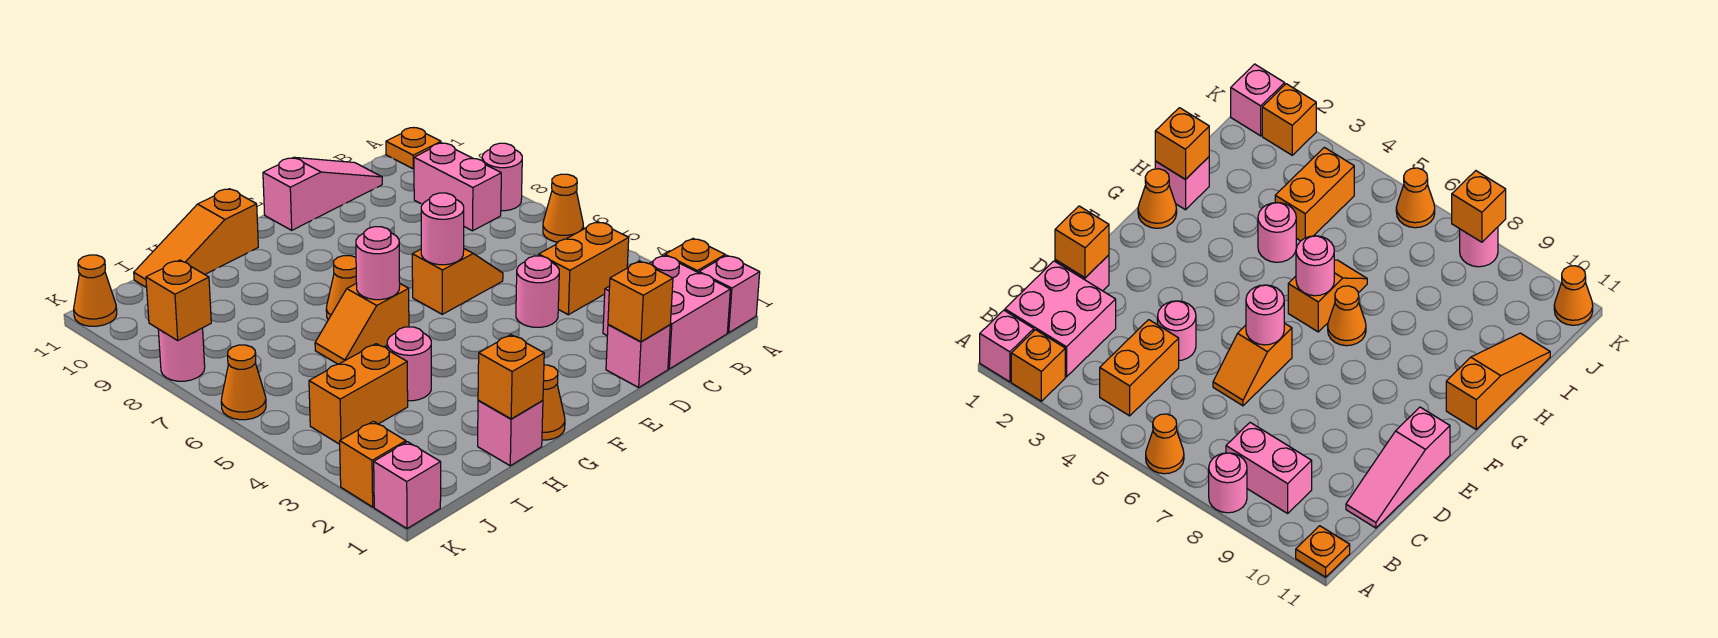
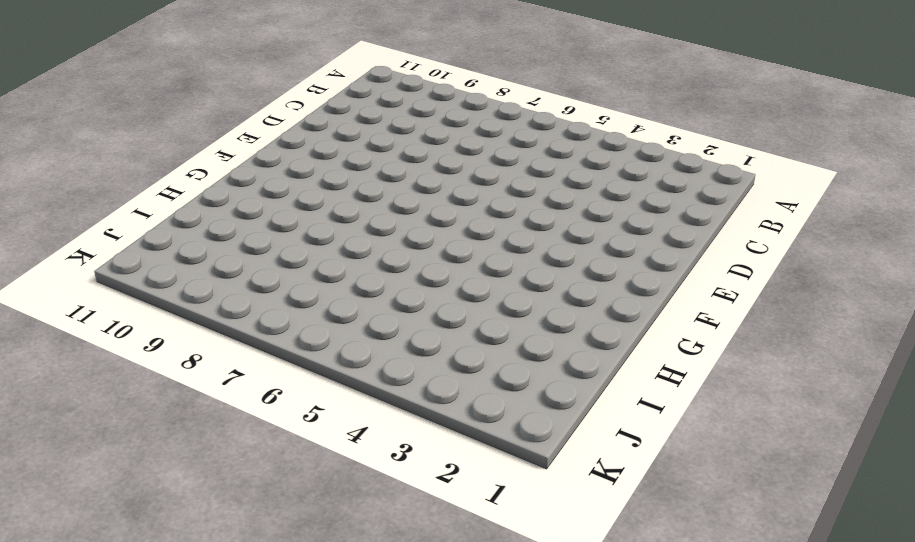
none -> pink brick A1 level 1
none -> orange brick A2 level 1
none -> orange cone A6 level 1

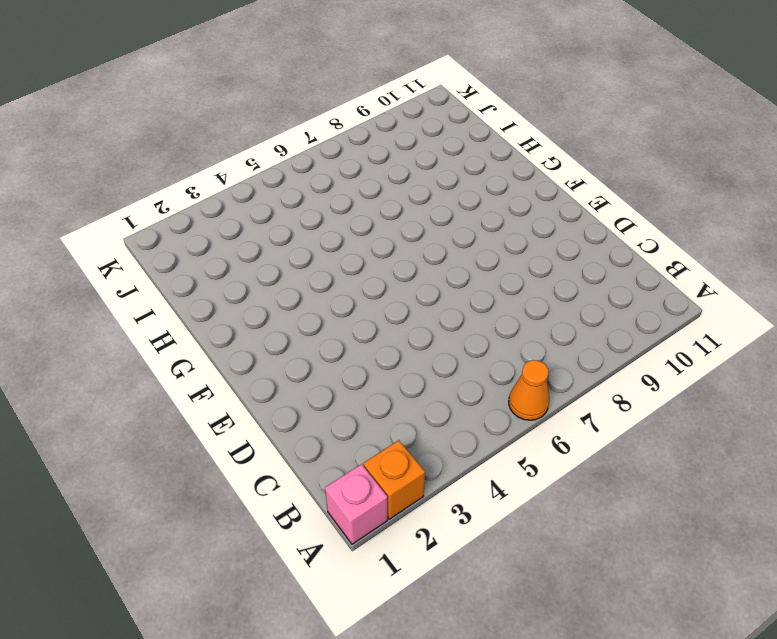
none -> pink round brick A8 level 1
none -> orange plate A11 level 1
none -> pink brick B1:C2 level 1

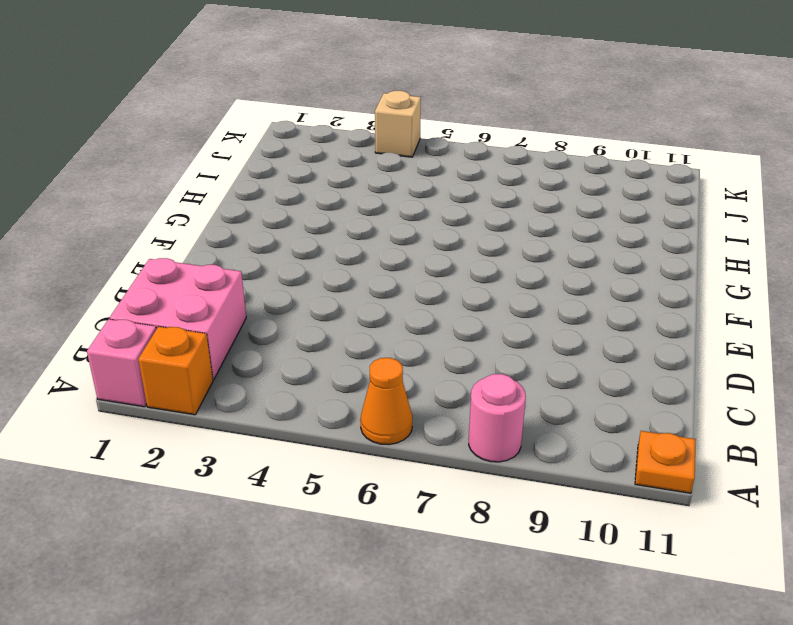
tan brick K4 level 1 -> none
none -> orange brick B4:C4 level 1
none -> pink brick B8:B9 level 1
none -> pink slope C11:E11 level 1 top E

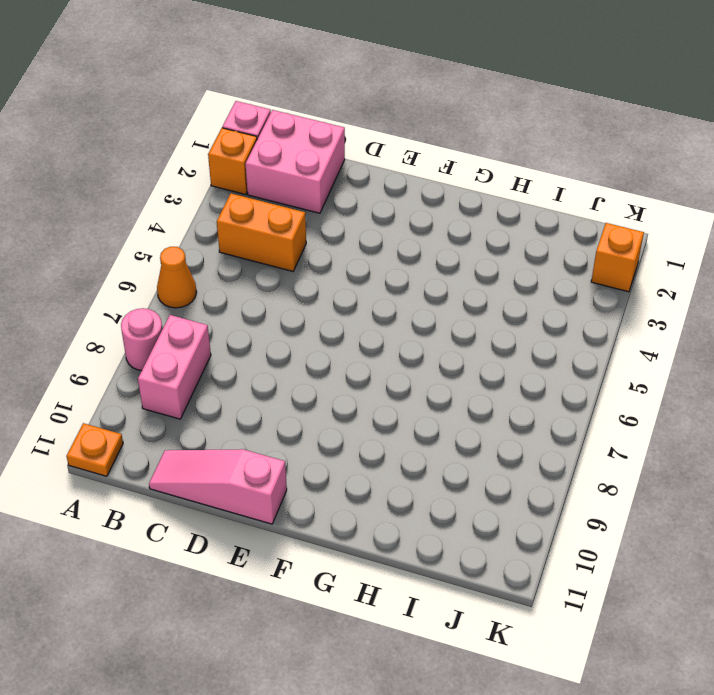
none -> pink brick D1 level 1
none -> pink round brick D4 level 1
none -> orange slope D6:E6 level 1 top E

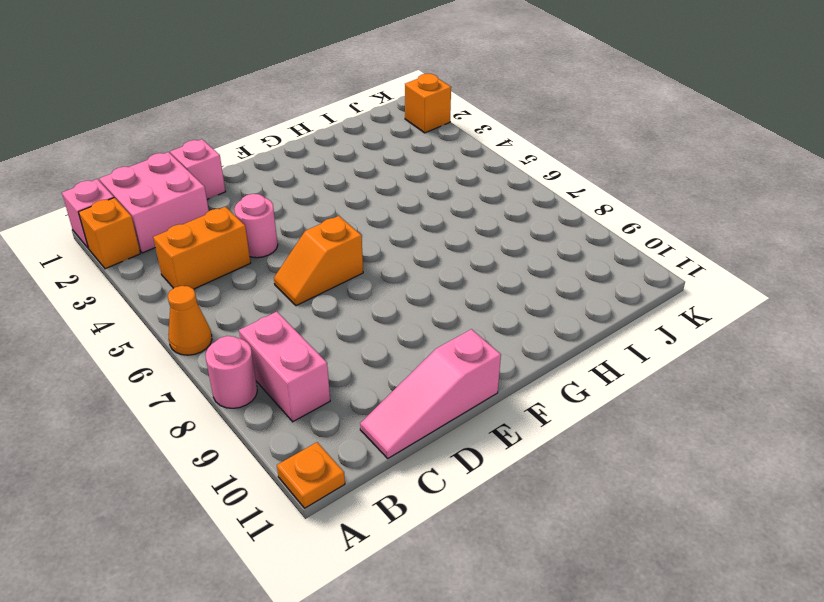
none -> orange cone G1 level 1
none -> orange slope G6:H6 level 1 top G
none -> orange cone G7 level 1

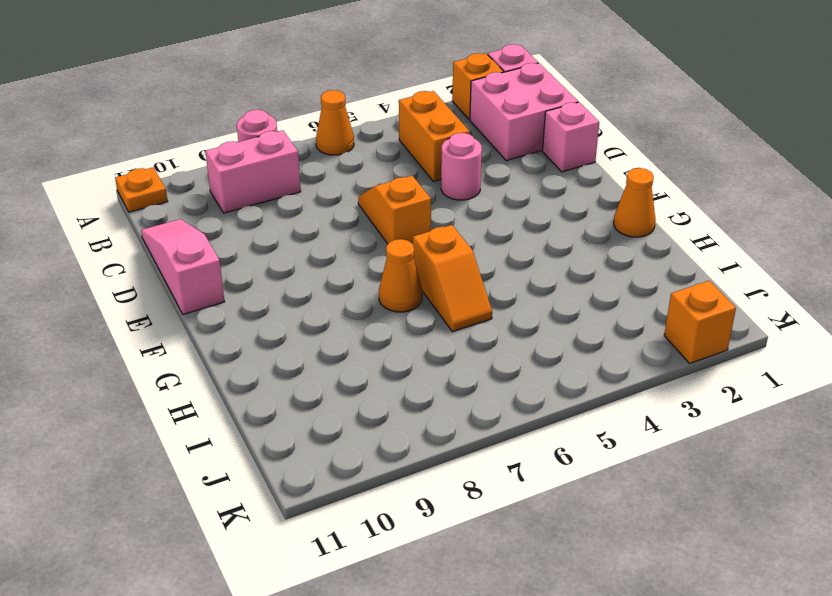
none -> orange slope G11:I11 level 1 top G
none -> pink brick H1 level 1
none -> pink round brick H4 level 1

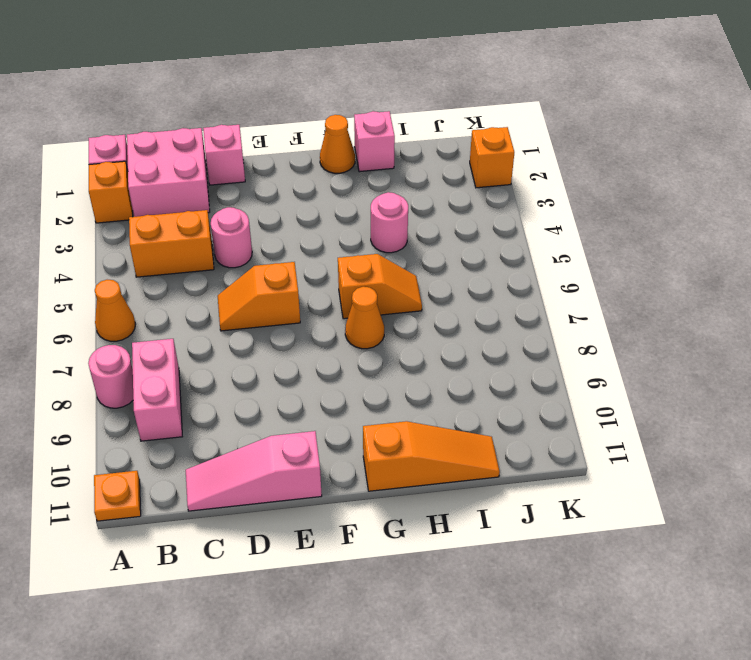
none -> orange brick I4:J4 level 1
none -> pink brick K1 level 1
none -> orange cone K6 level 1

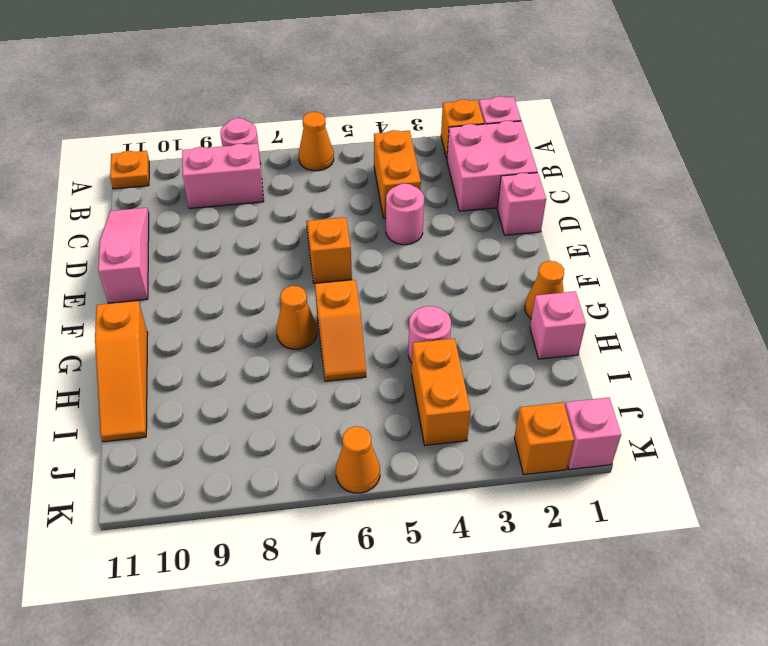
none -> pink round brick K8 level 1
none -> orange cone K11 level 1
none -> orange brick D1 level 2

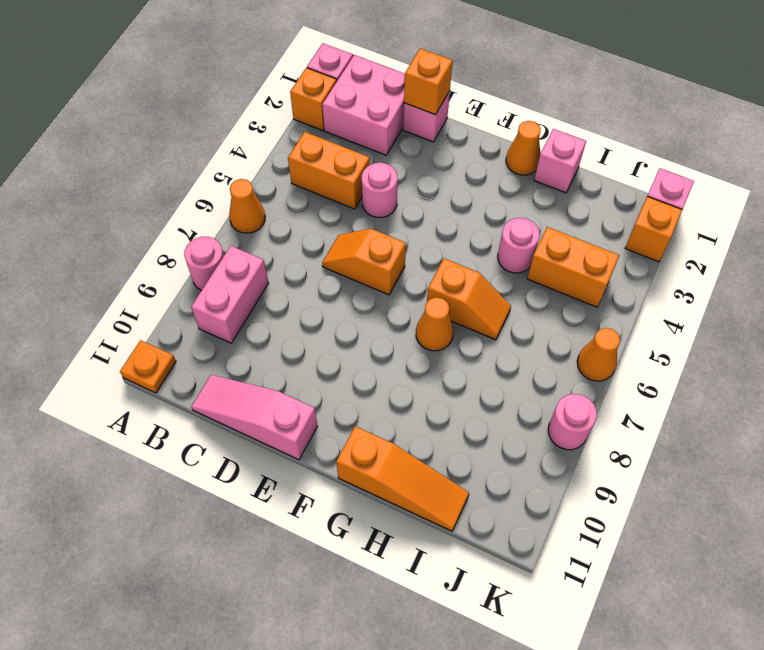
none -> orange cone K11 level 1
none -> pink round brick E6 level 2
none -> pink round brick G6 level 2

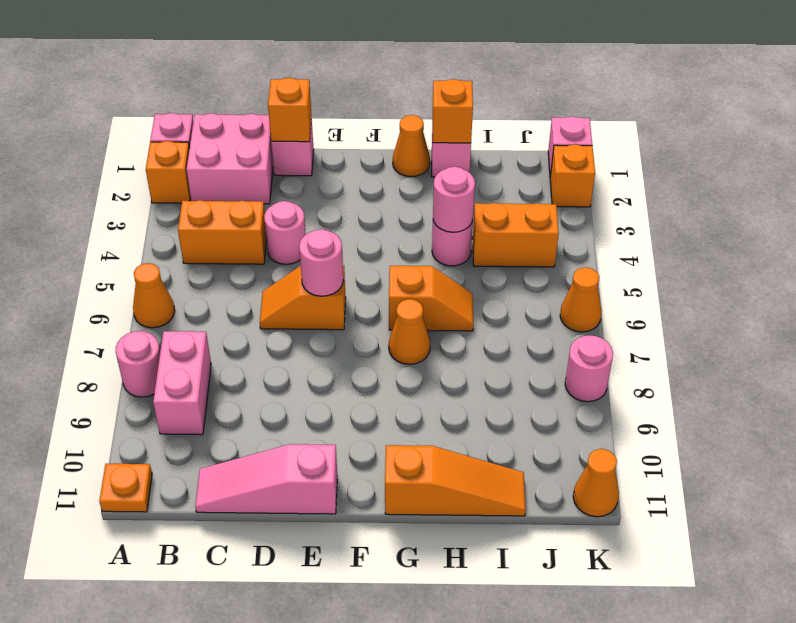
pink round brick H4 level 2 -> pink round brick G6 level 2
none -> orange brick K8 level 2

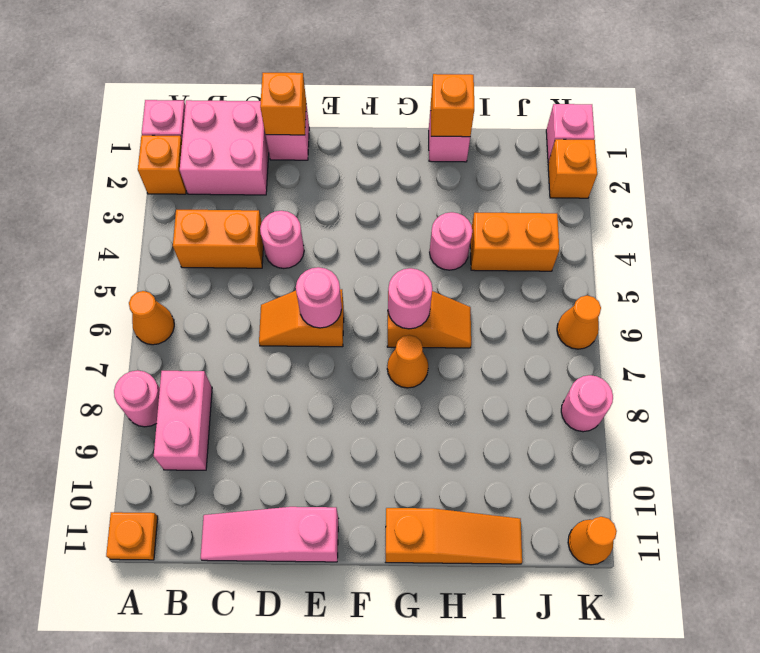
none -> orange cone G1 level 1
none -> orange brick K8 level 2

